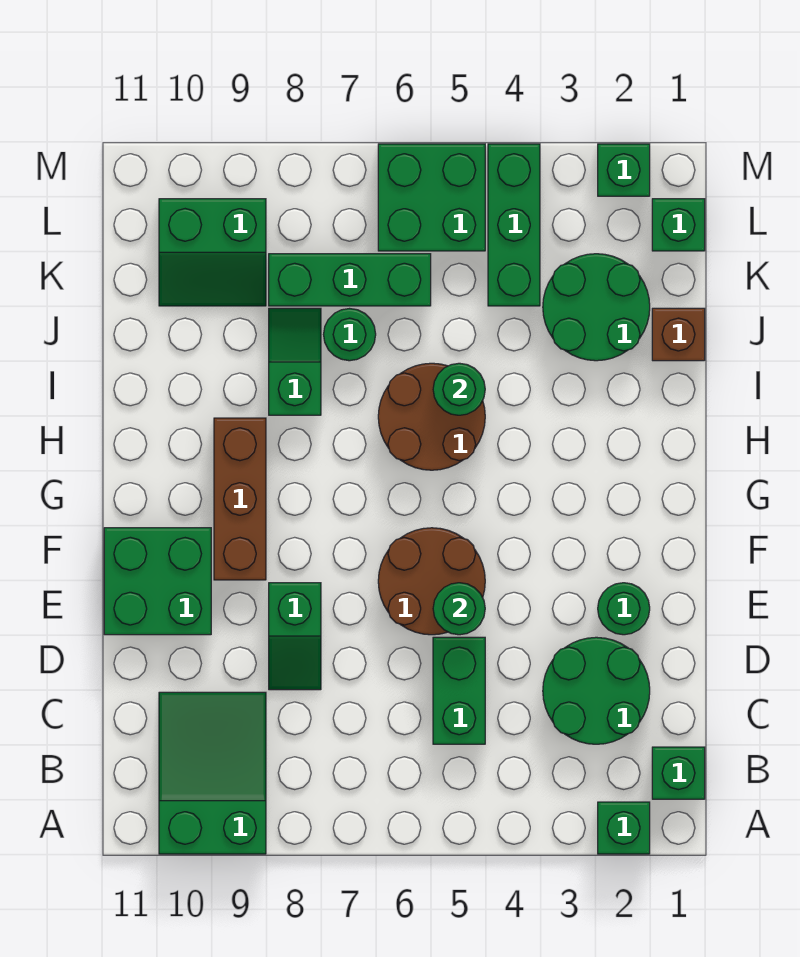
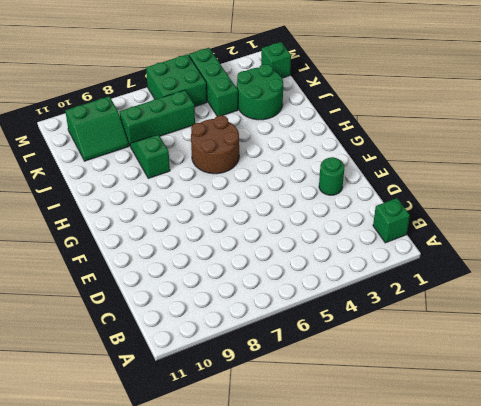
none -> green brick A2 level 1
none -> green slope A9:C10 level 1 top A
none -> green round brick C2:D3 level 1

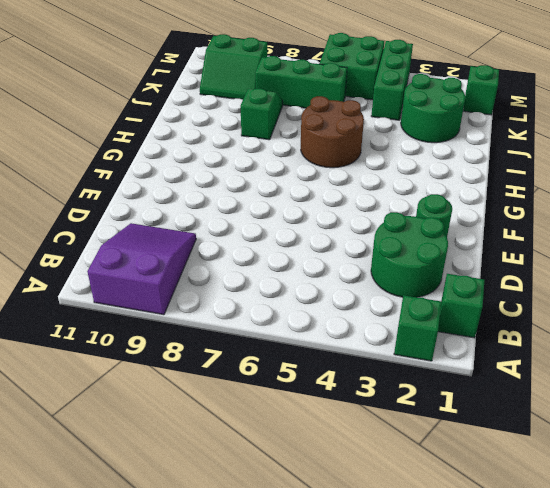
purple slope A9:C10 level 1 top A -> green slope A9:C10 level 1 top A
none -> green brick C5:D5 level 1
none -> green slope D8:E8 level 1 top E
none -> brown round brick E5:F6 level 1

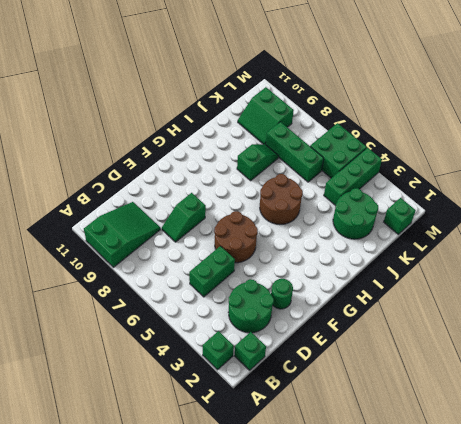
none -> green brick E10:F11 level 1
none -> brown brick F9:H9 level 1
none -> brown brick J1 level 1

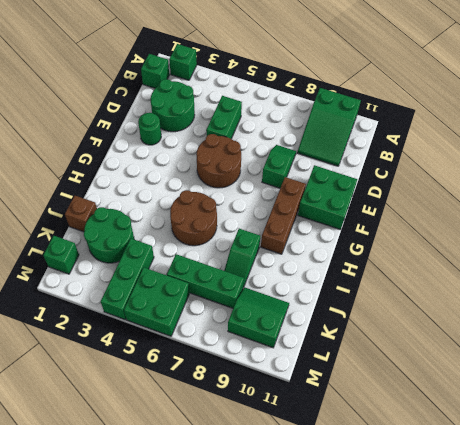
none -> green round brick J7 level 1
none -> green brick M2 level 1
none -> green round brick E5 level 2

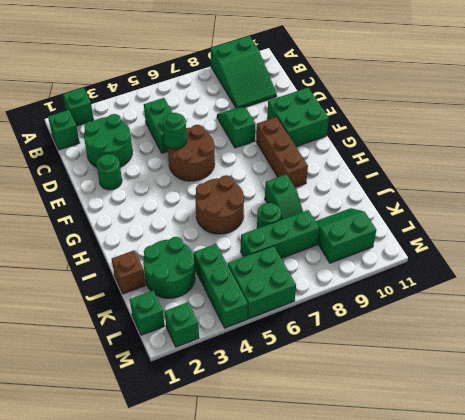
none -> green round brick I5 level 2

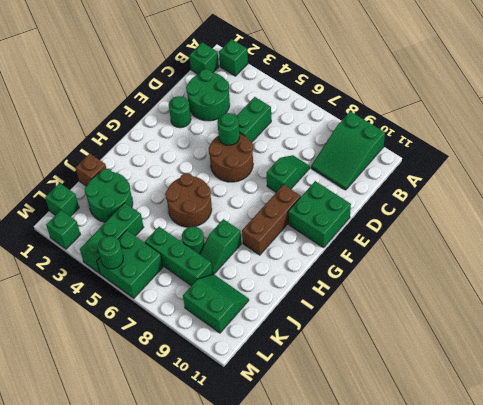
green round brick M5 level 2 -> green round brick I5 level 2

